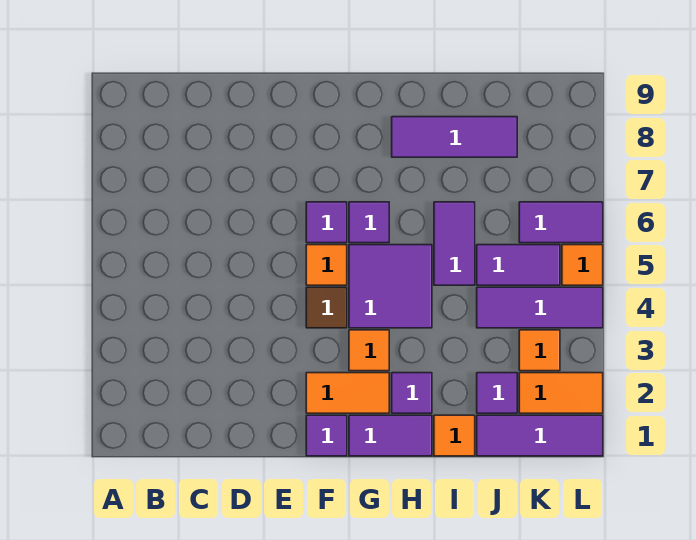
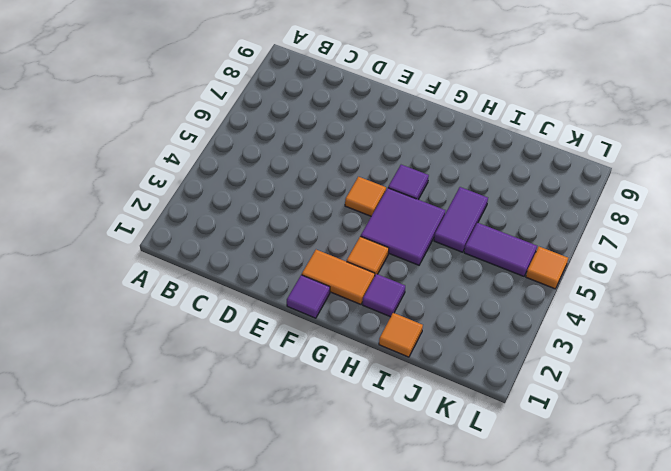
none -> brown tile F4 level 1
none -> purple tile F6 level 1
none -> purple tile G1:H1 level 1

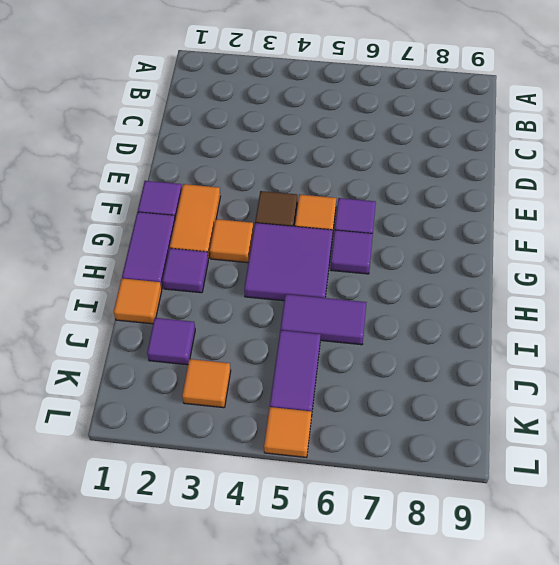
none -> purple tile H8:J8 level 1
none -> purple tile J1:L1 level 1
none -> purple tile J4:L4 level 1

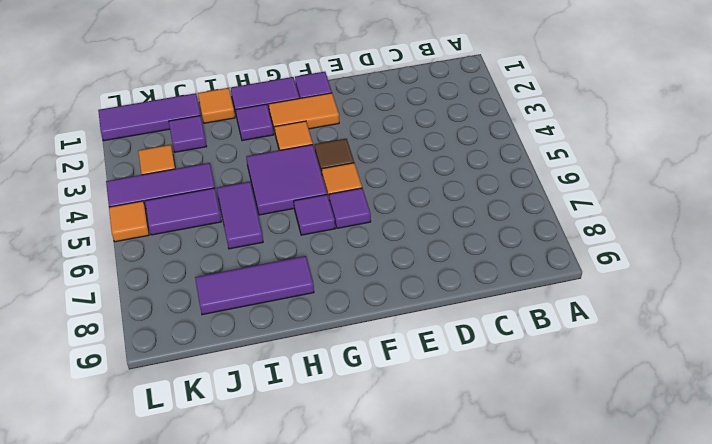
none -> orange tile K2:L2 level 1
none -> purple tile K6:L6 level 1

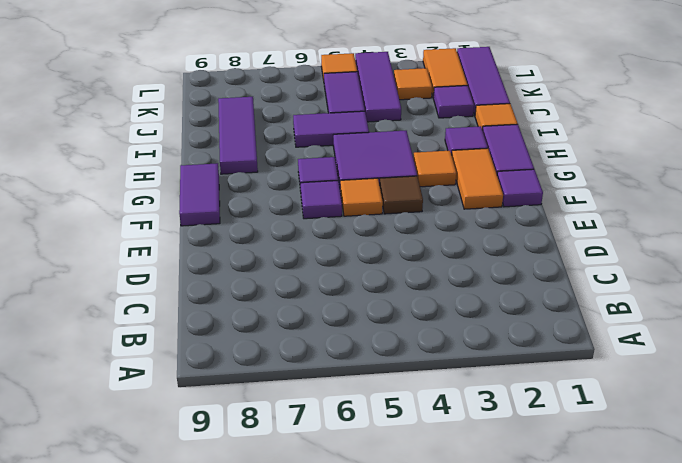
purple tile F9:G9 level 1 -> purple tile K6:L6 level 1

